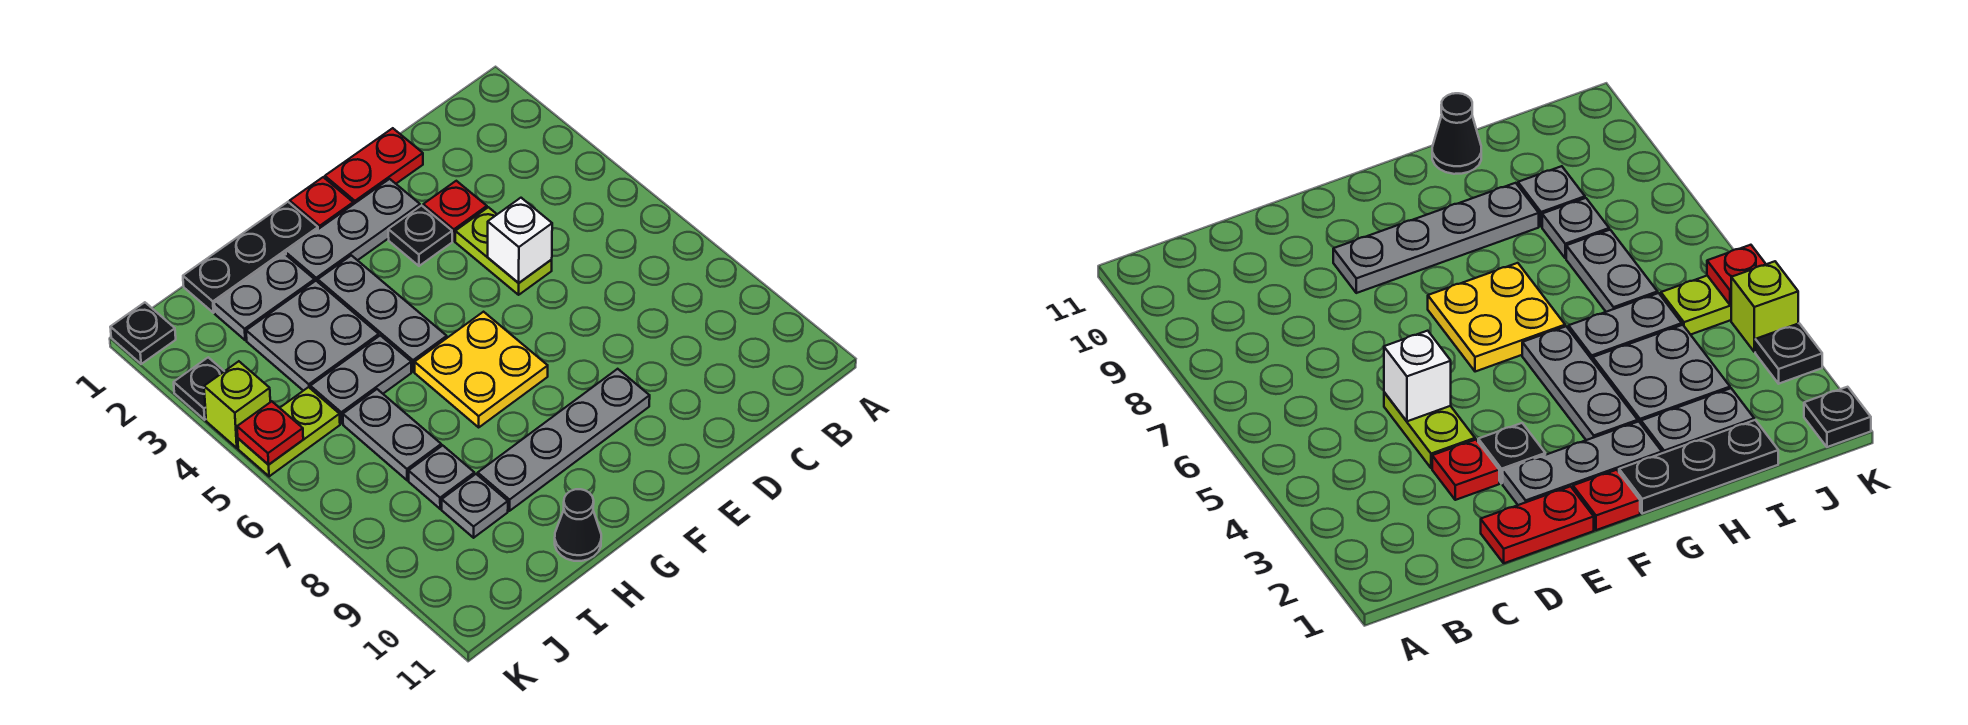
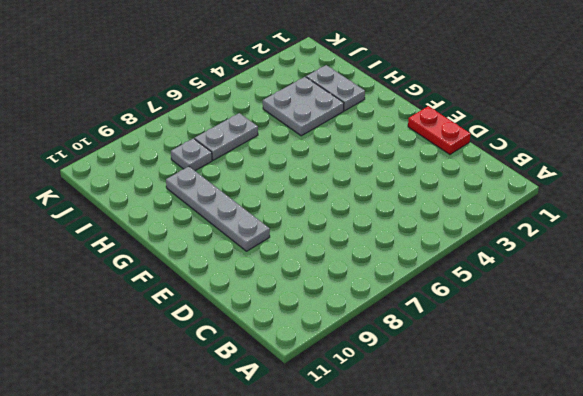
none -> red plate D3 level 1
none -> lime plate D4:D5 level 1
none -> grey plate E2:G2 level 1

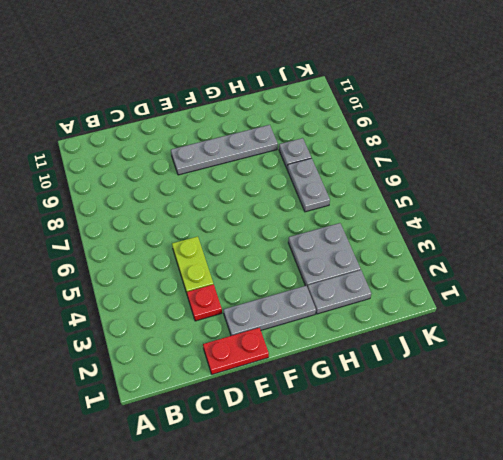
none -> black plate E3 level 1
none -> red plate F1 level 1
none -> yellow plate F6:G7 level 1

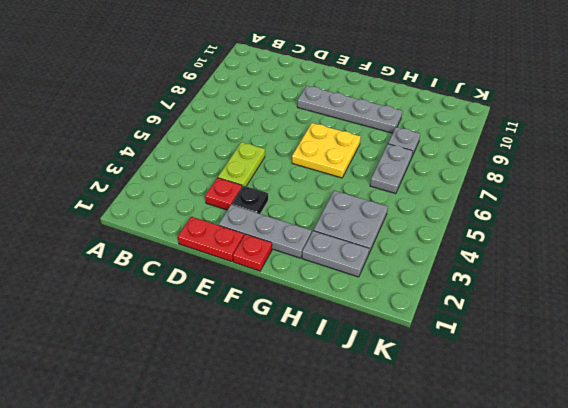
none -> black plate G1:I1 level 1
none -> grey plate G3:G5 level 1
none -> grey plate H5:I5 level 1

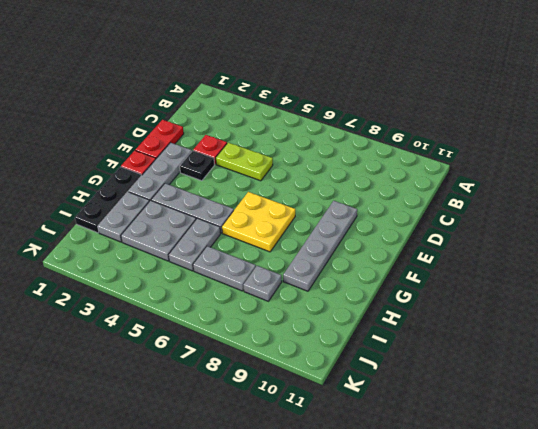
none -> black cone H11 level 1
none -> grey plate I9 level 1
none -> lime plate J5:K5 level 1

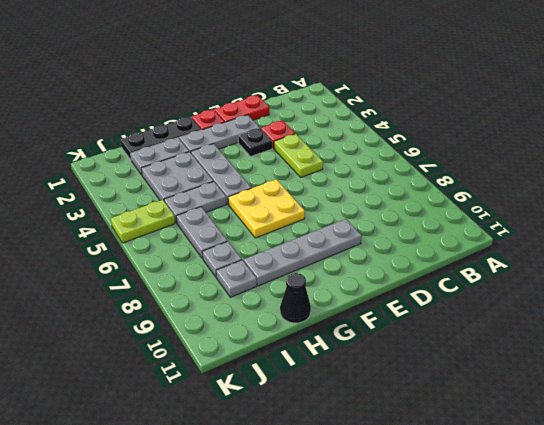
none -> black plate K1 level 1
none -> black plate K3 level 1
none -> lime brick K4 level 1

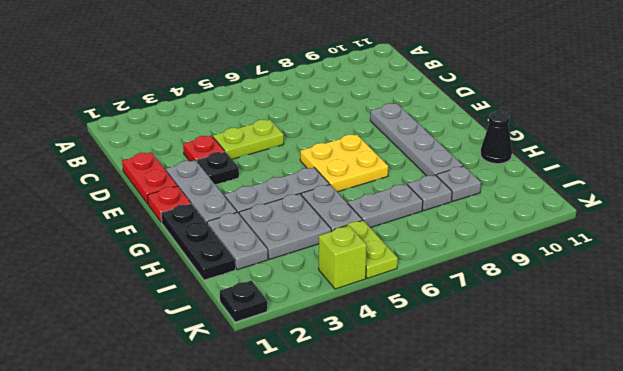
none -> black plate K3 level 1
none -> white brick D5 level 2
none -> red plate K5 level 2

